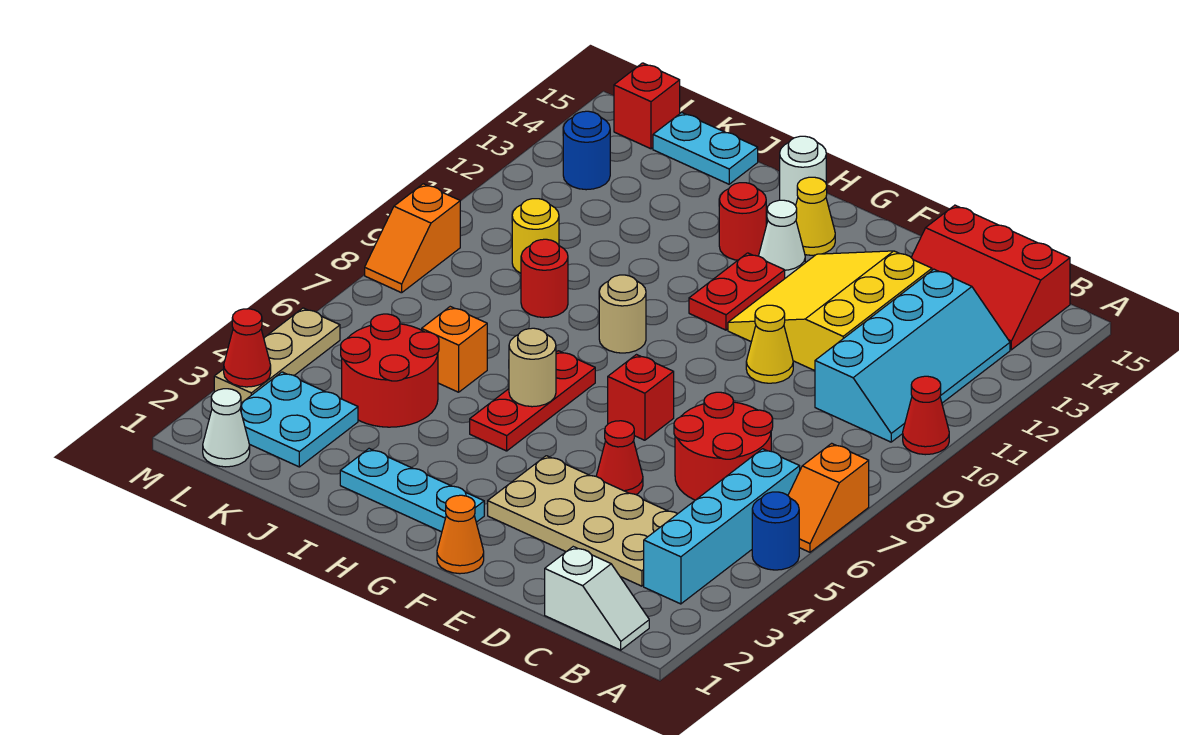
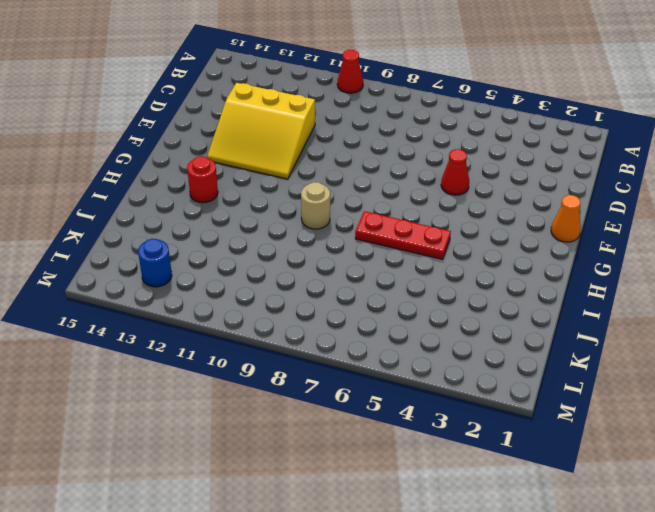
none -> blue round brick A5 level 1
none -> orange slope A6:A7 level 1 top 7
none -> white slope B1:C1 level 1 top C
none -> cyan brick B3:B6 level 1

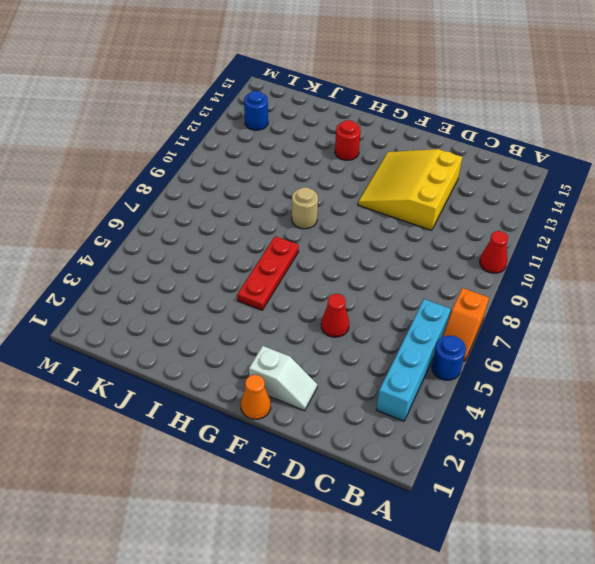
white slope E2:F2 level 1 top F -> white slope B1:C1 level 1 top C
none -> cyan slope B10:C13 level 1 top C
none -> red slope B14:D15 level 1 top 15
none -> tan plate C3:F4 level 1
none -> red round brick C6:D7 level 1

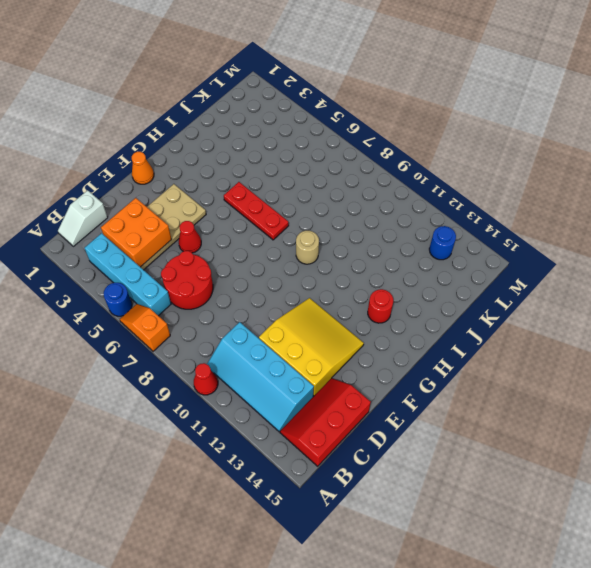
orange brick C3:D4 level 2 -> none
none -> yellow cone E10 level 1
none -> red brick F7 level 1
none -> cyan plate G2:I2 level 1
none -> red plate G11:G12 level 1

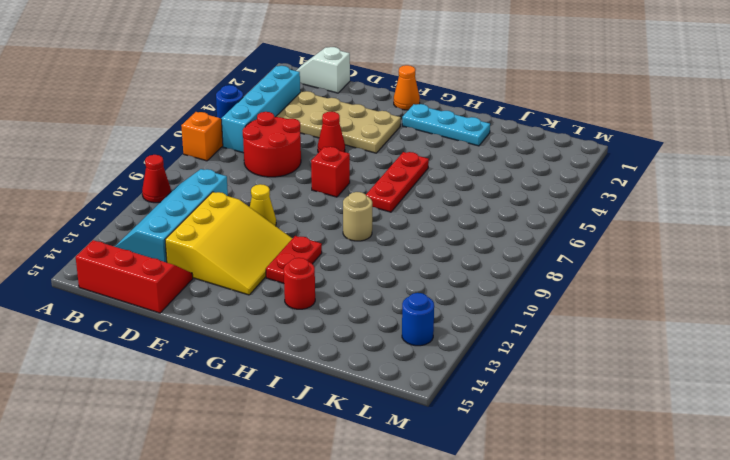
none -> white cone G13 level 1
none -> yellow cone G14 level 1
none -> white round brick H15 level 1
none -> red round brick J4:K5 level 1

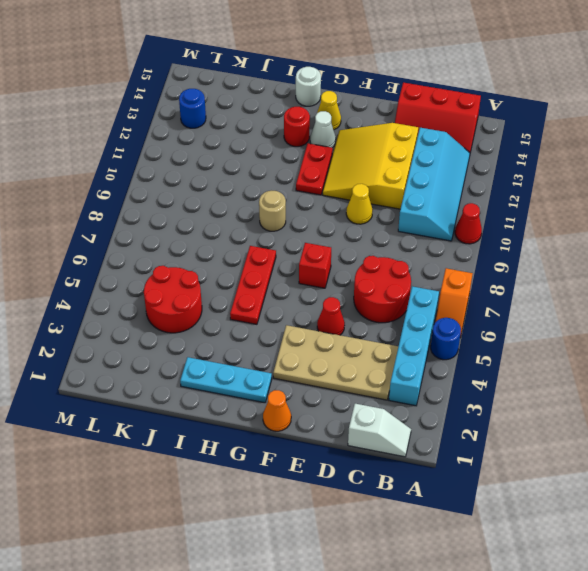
none -> orange brick J6 level 1
none -> red round brick J9 level 1
none -> cyan plate J15:K15 level 1
none -> cyan plate K2:L3 level 1

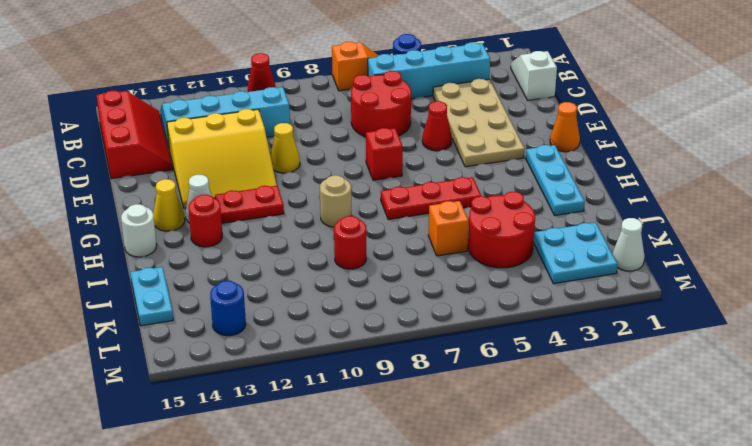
none -> yellow round brick K10 level 1
none -> red brick L15 level 1
none -> tan plate M3:M5 level 1
none -> orange slope M8:M9 level 1 top 9

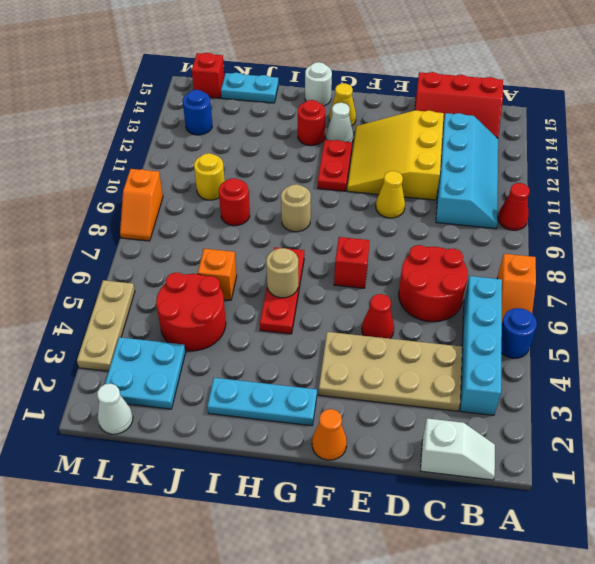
none -> red cone M3 level 2

